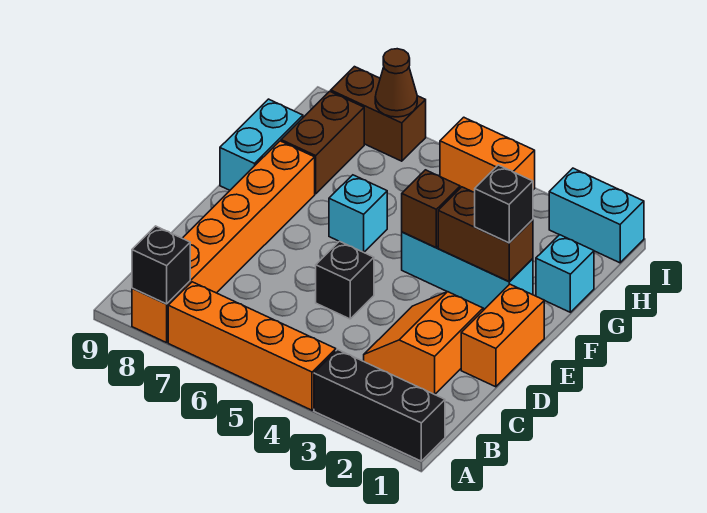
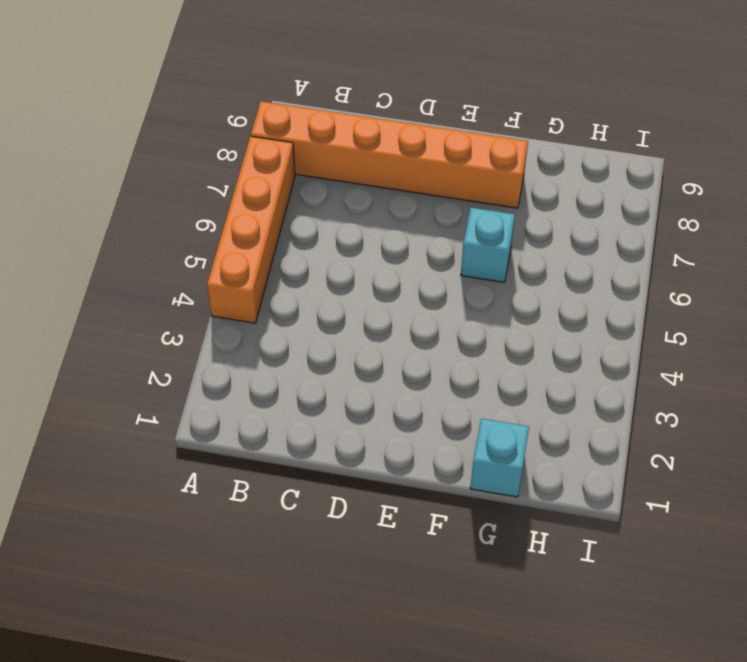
none -> black brick A1:A3 level 1
none -> orange slope C2:D3 level 1 top 2
none -> orange brick D1:E1 level 1

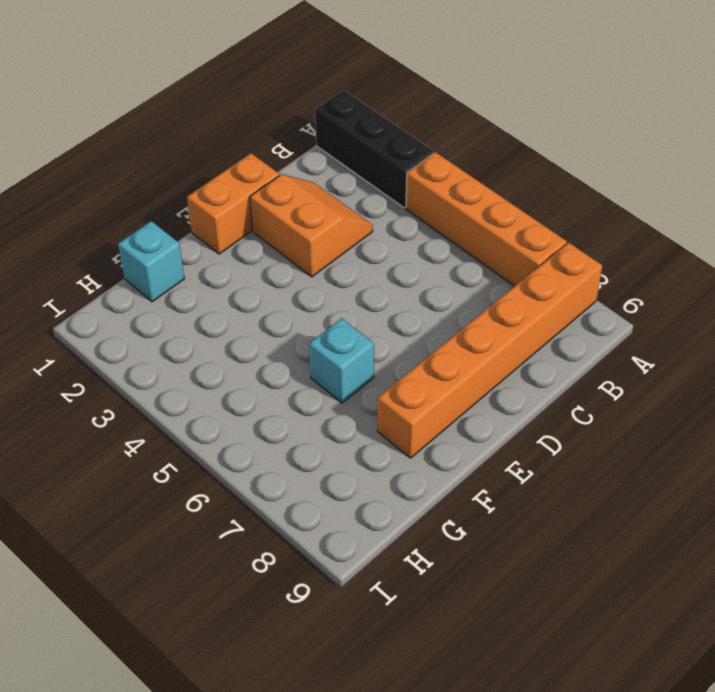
orange slope C2:D3 level 1 top D -> orange slope C2:D3 level 1 top 2
none -> black brick D5 level 1
none -> cyan brick F2:F4 level 1
none -> cyan brick F9:G9 level 1

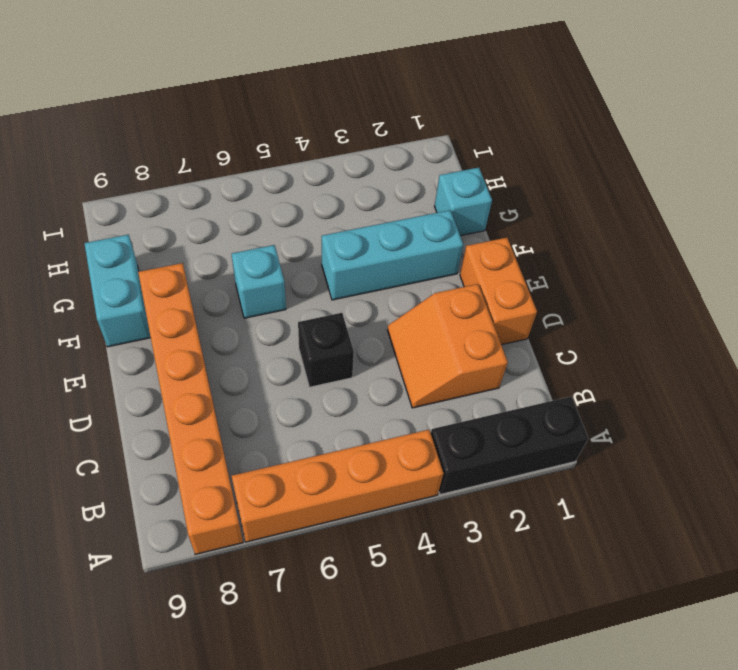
none -> brown brick G8:H8 level 1
none -> cyan brick I1:I2 level 1
none -> orange brick I4:I5 level 1

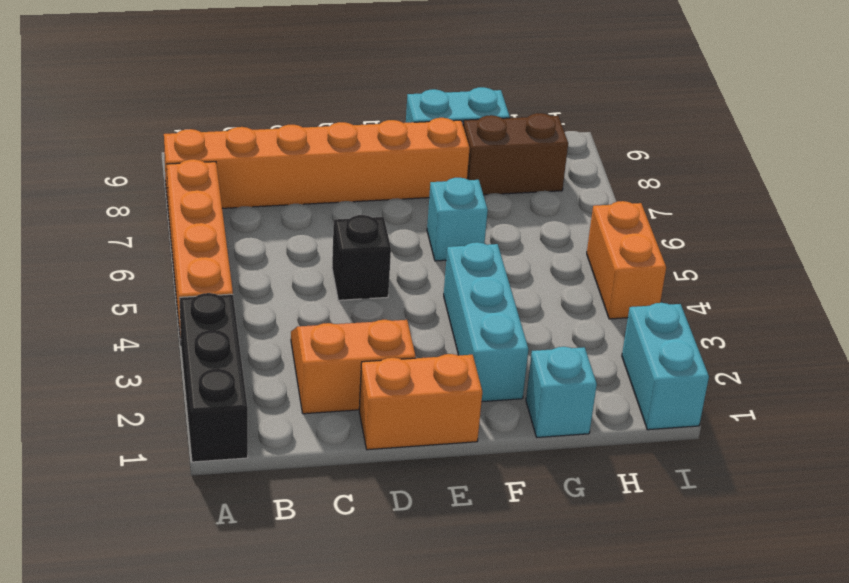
none -> brown brick I7:I8 level 1
none -> black brick A8 level 2
none -> brown brick F2:F3 level 2

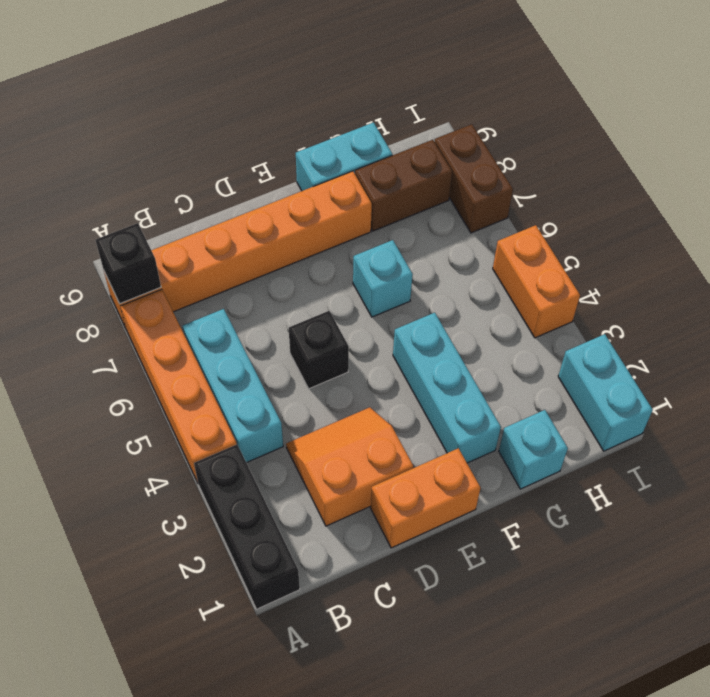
cyan brick B4:B6 level 1 -> none
none -> brown brick F2:F3 level 2
none -> brown brick F4 level 2
none -> brown cone I7 level 2

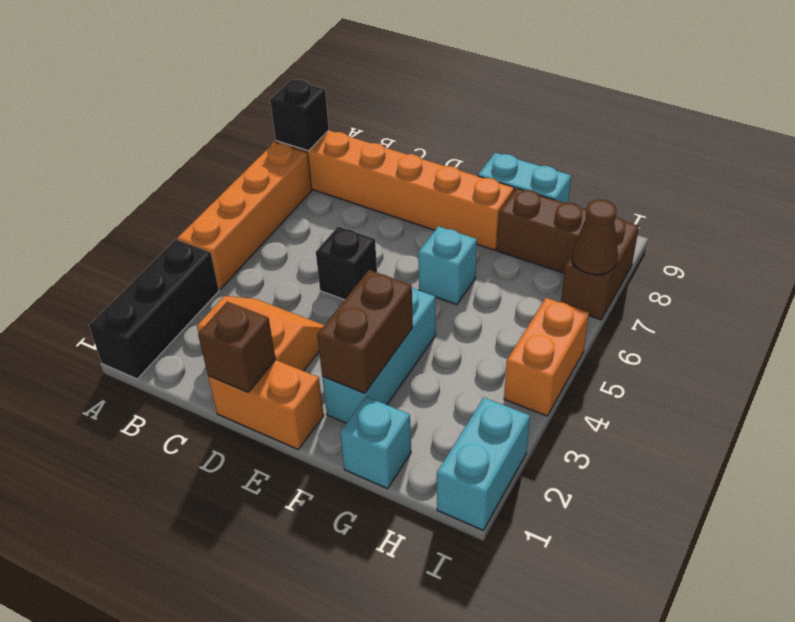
brown brick D1 level 2 -> brown brick F4 level 2
none -> black brick F2 level 3

